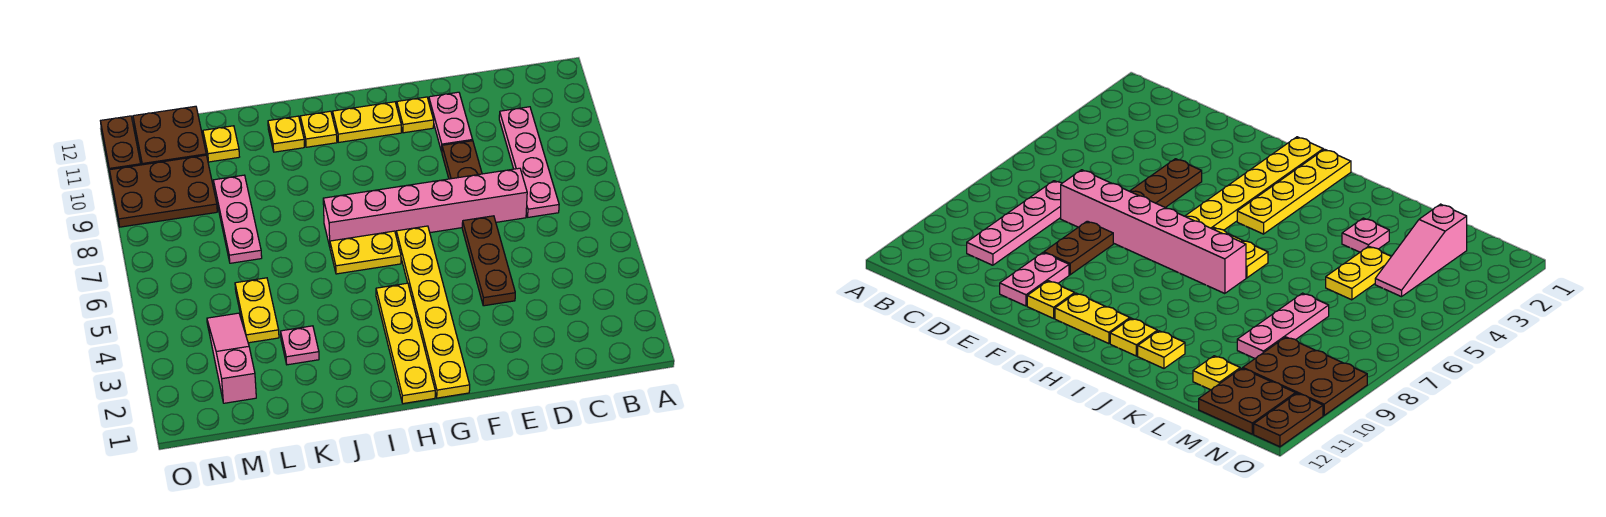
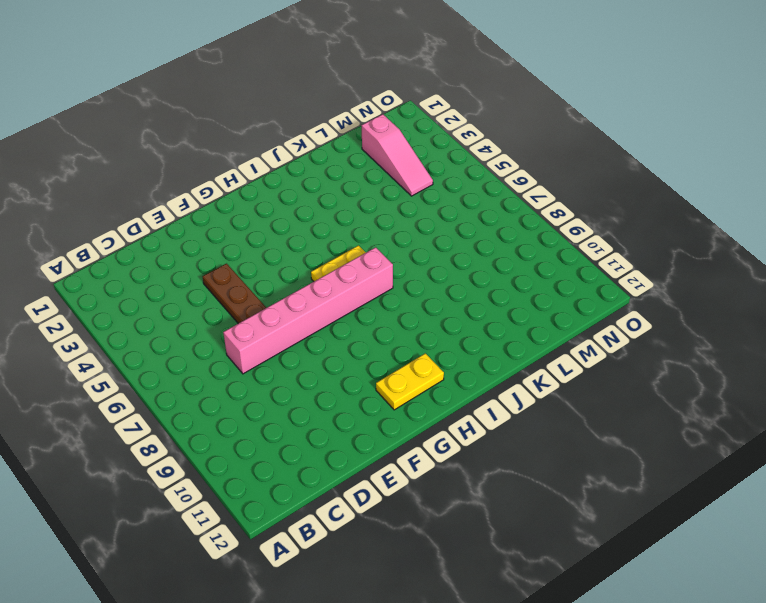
none -> pink plate C7:C10 level 1
none -> brown plate E8:E9 level 1
none -> pink plate E10:E11 level 1

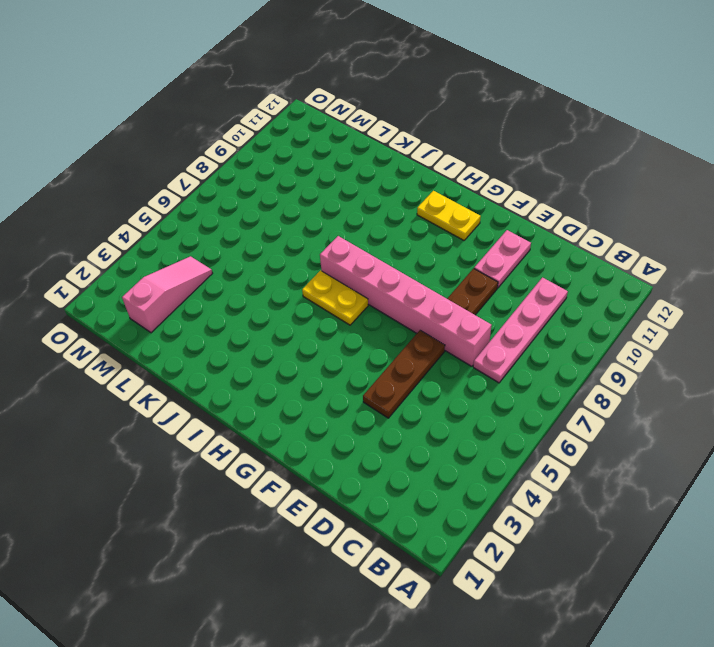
none -> yellow plate F11 level 1
none -> yellow plate G1:G6 level 1
none -> yellow plate H1:H4 level 1

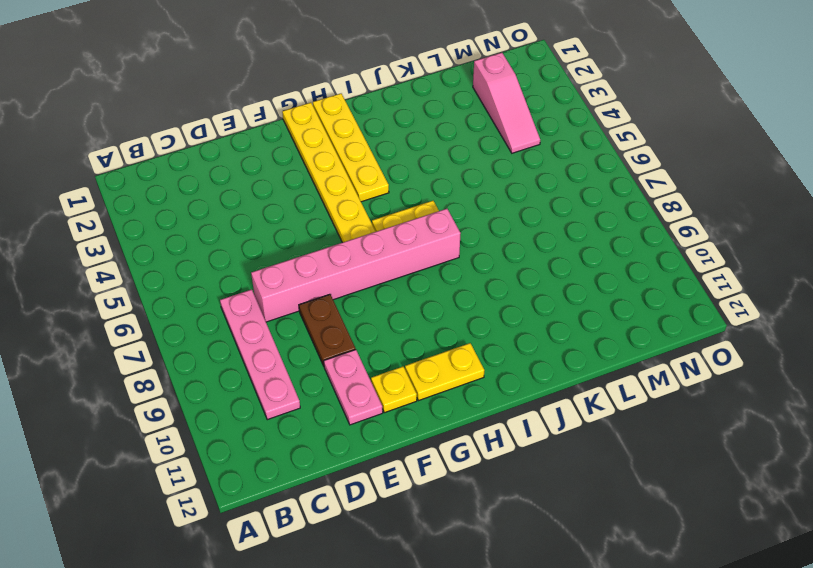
none -> brown plate E4:E6 level 1
none -> yellow plate I11 level 1
none -> yellow plate J11 level 1

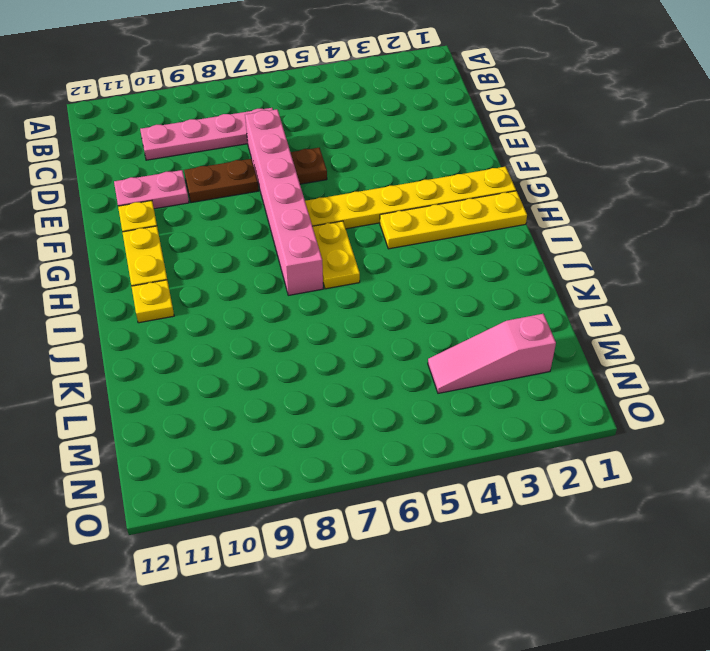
brown plate E6 level 1 -> brown plate E4:E6 level 1
none -> yellow plate J11 level 1
none -> pink plate K3 level 1
none -> yellow plate L4:L5 level 1

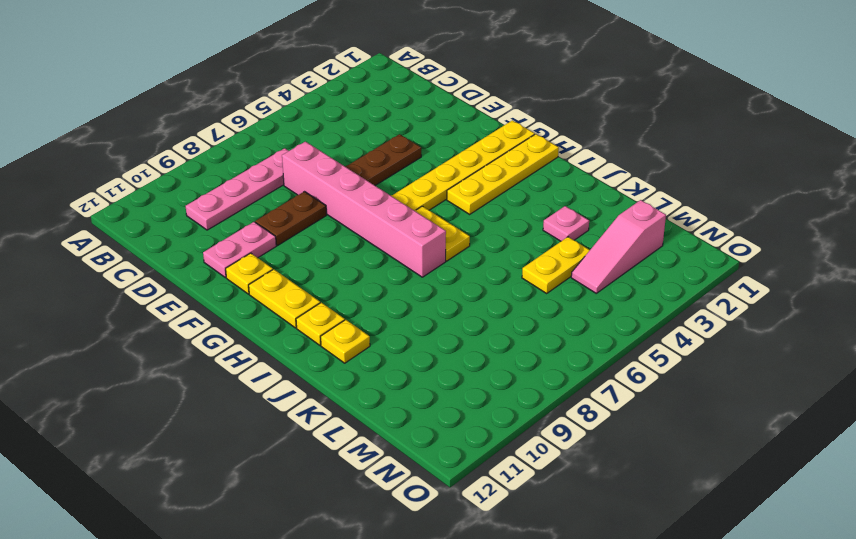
none -> pink plate L7:L9 level 1
none -> yellow plate L11 level 1
none -> brown plate M9:O10 level 1

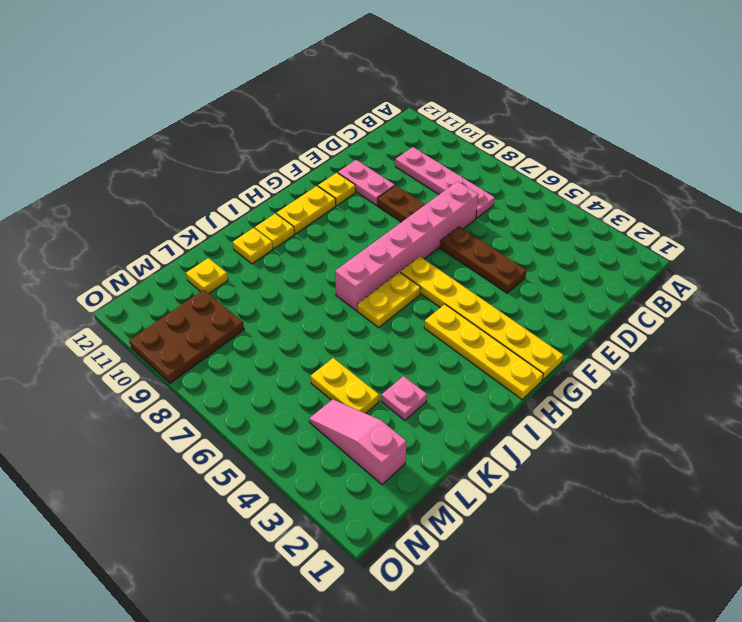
none -> pink plate L7:L9 level 1
none -> brown plate M11:N12 level 1
none -> brown plate O11:O12 level 1

